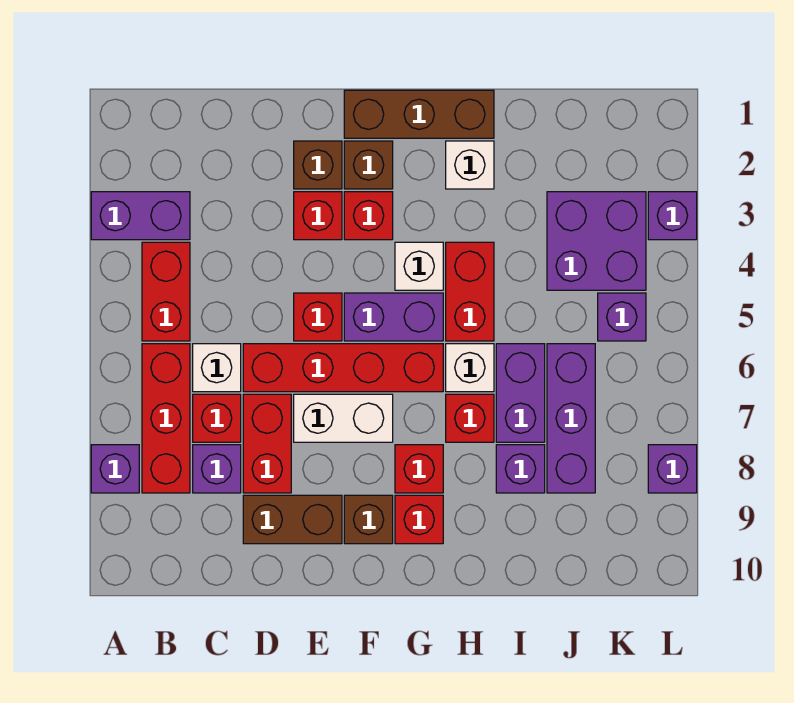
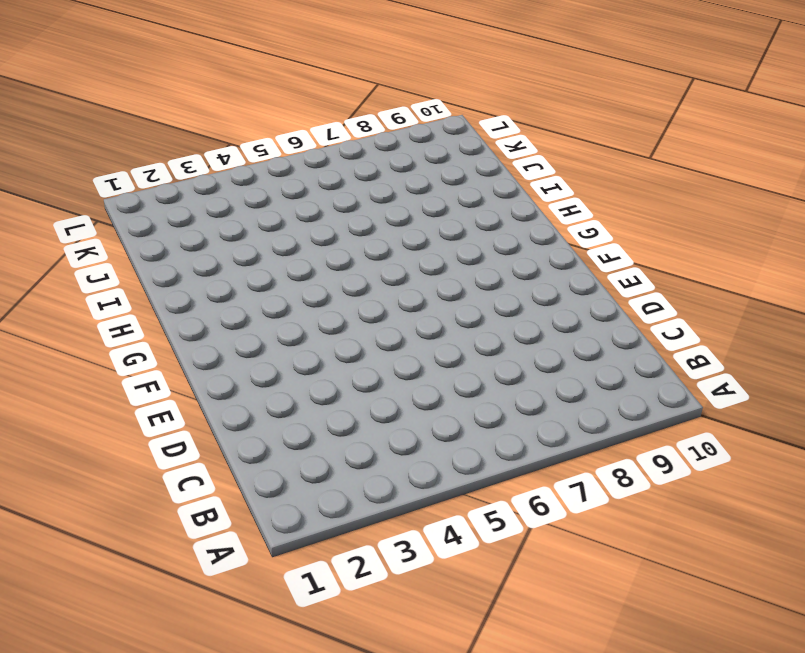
none -> purple brick A3:B3 level 1
none -> purple brick A8 level 1
none -> red brick B4:B5 level 1
none -> red brick B6:B8 level 1

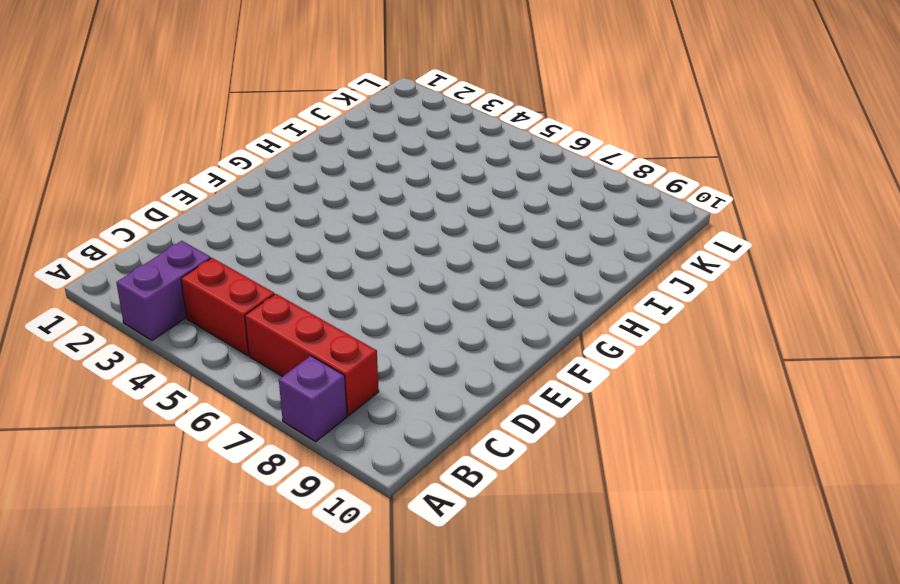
none -> white brick C6 level 1
none -> red brick C7 level 1
none -> purple brick C8 level 1
none -> red brick D6:G6 level 1

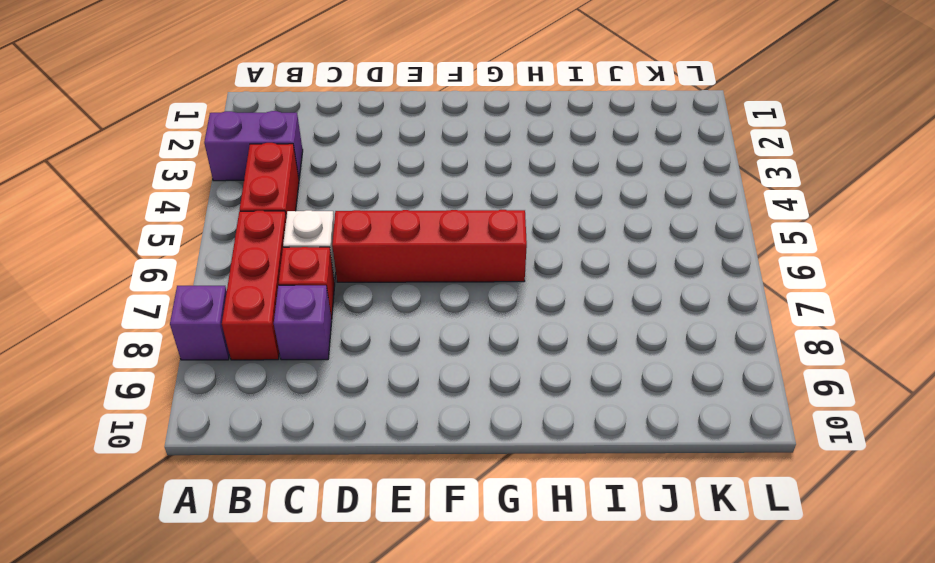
none -> red brick D7:D8 level 1
none -> brown brick D9:E9 level 1
none -> brown brick E2 level 1
none -> red brick E3 level 1

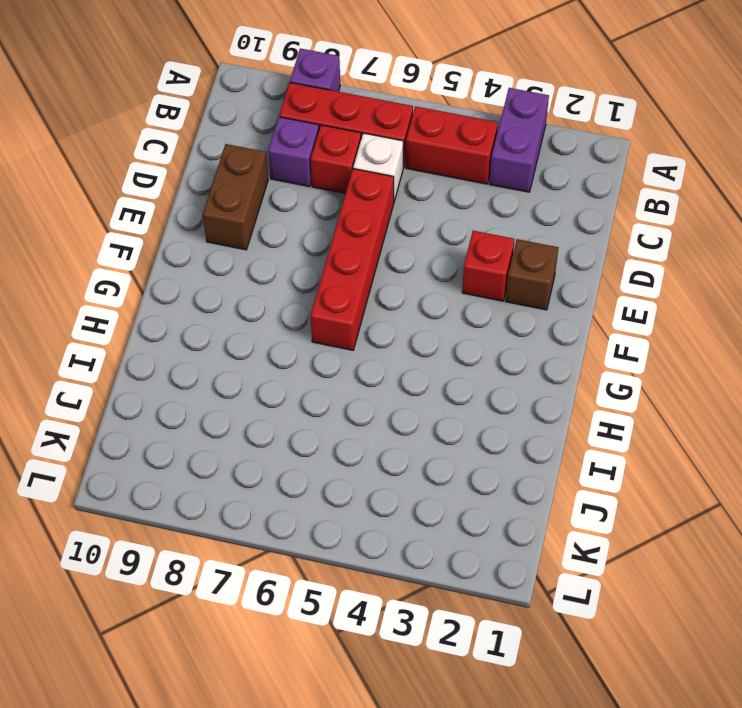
none -> red brick D7:D8 level 1
none -> red brick E5 level 1
none -> white brick E7:F7 level 1
none -> brown brick F1:H1 level 1

